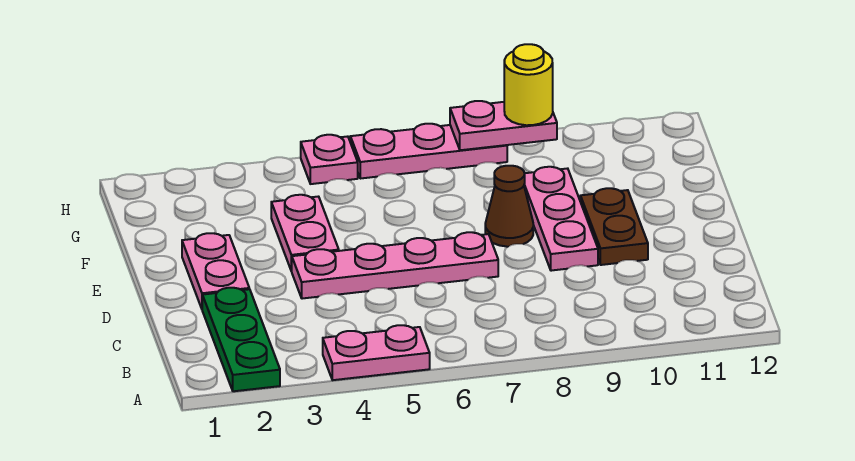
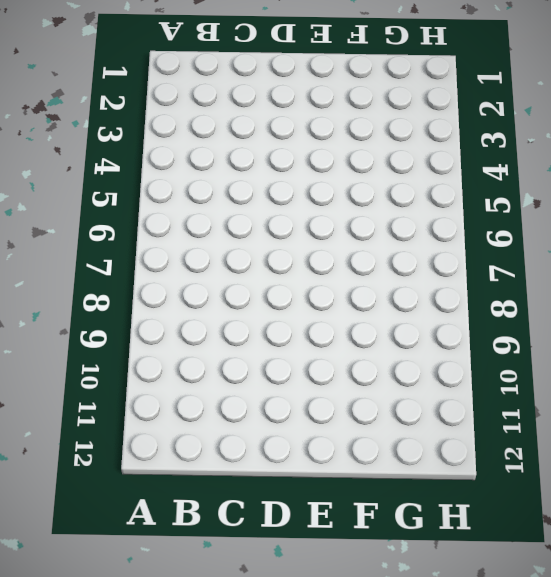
none -> green plate A2:C2 level 1
none -> pink plate A4:A5 level 1
none -> pink plate D2:E2 level 1

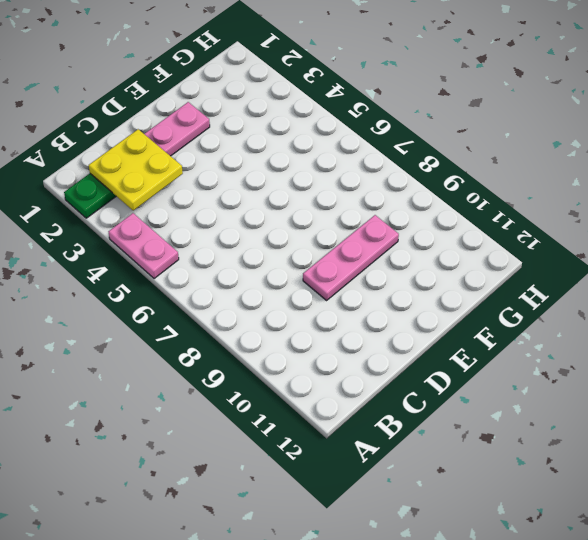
yellow plate B2:C3 level 2 -> none
none -> pink plate D4:D7 level 1
none -> brown plate D10:E10 level 1
none -> pink plate E4:F4 level 1

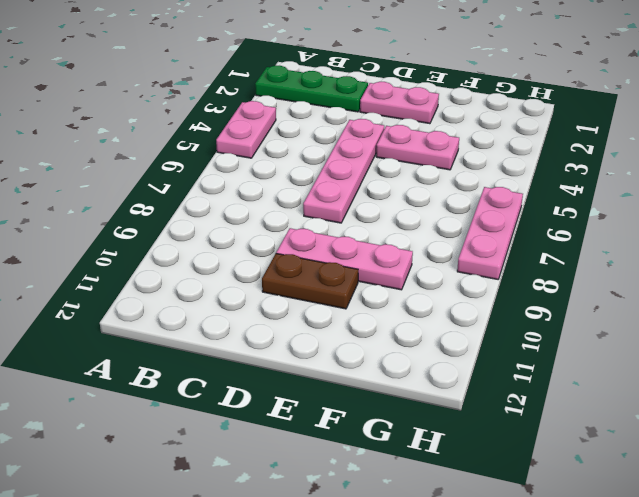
none -> brown cone E8 level 1
none -> pink plate H5 level 1
none -> pink plate H8:H9 level 2

